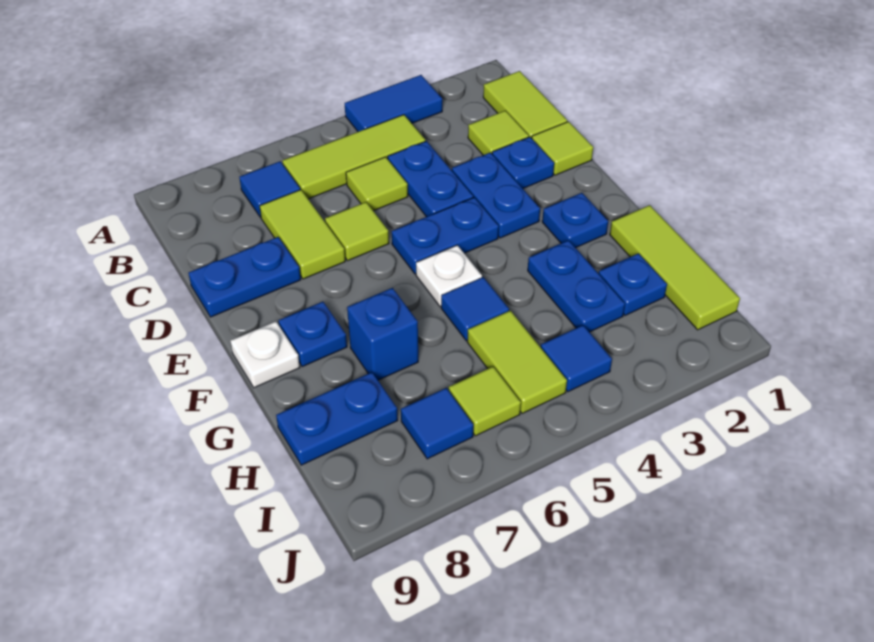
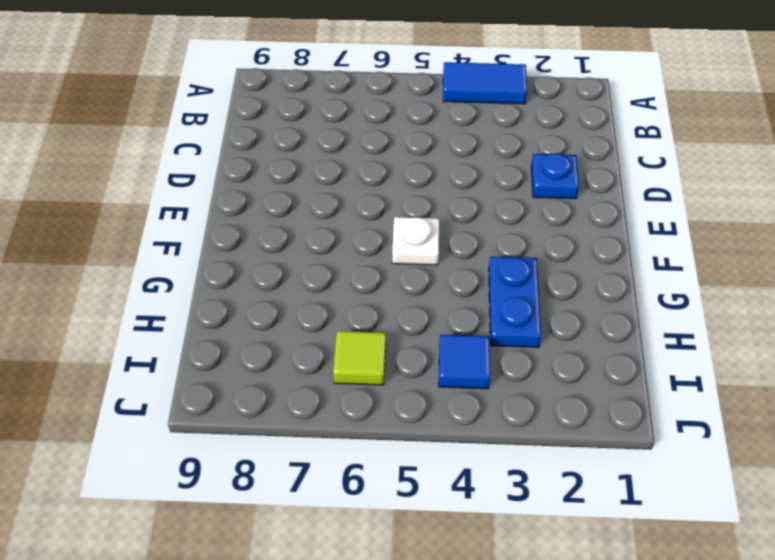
none -> lime tile B1:C1 level 1
none -> lime tile B4:B6 level 1
none -> blue tile B7 level 1

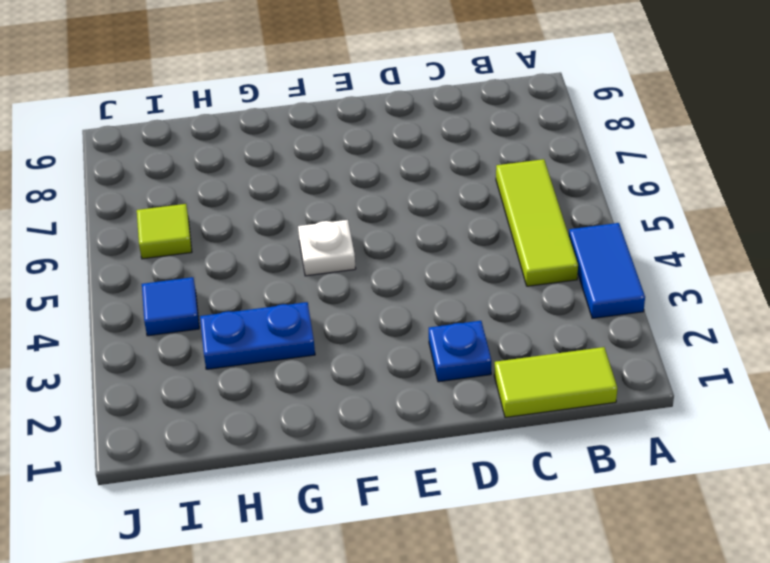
none -> blue tile B7 level 1
none -> lime tile C2 level 1
none -> blue plate C4:D4 level 1

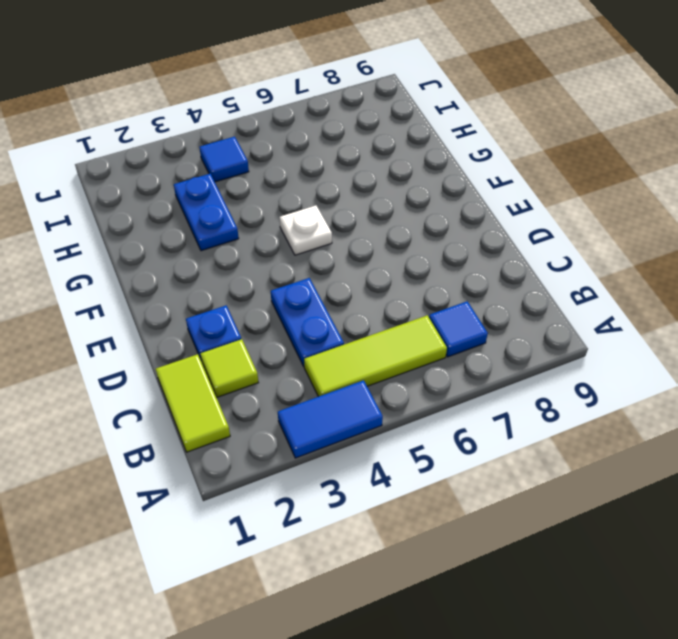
none -> lime tile C5 level 1
none -> lime tile C7:D7 level 1
none -> lime tile D1 level 1

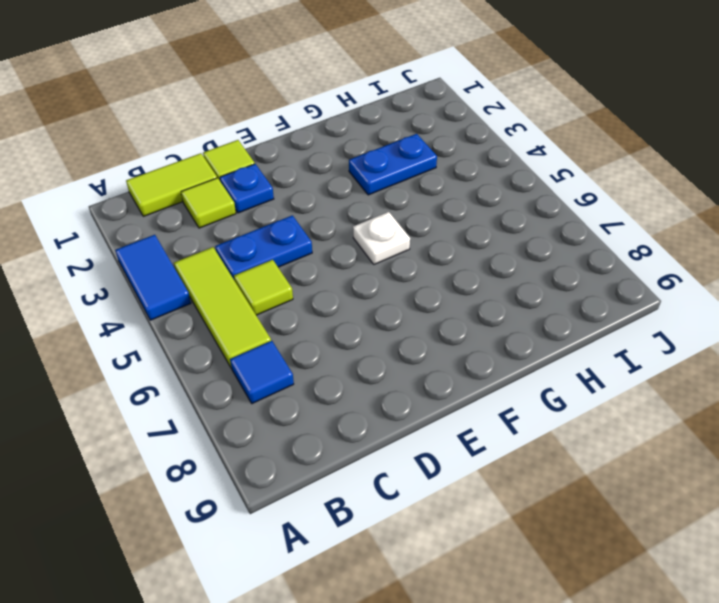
none -> lime tile C7:D7 level 1
none -> blue plate D3:E3 level 1
none -> lime tile D6 level 1

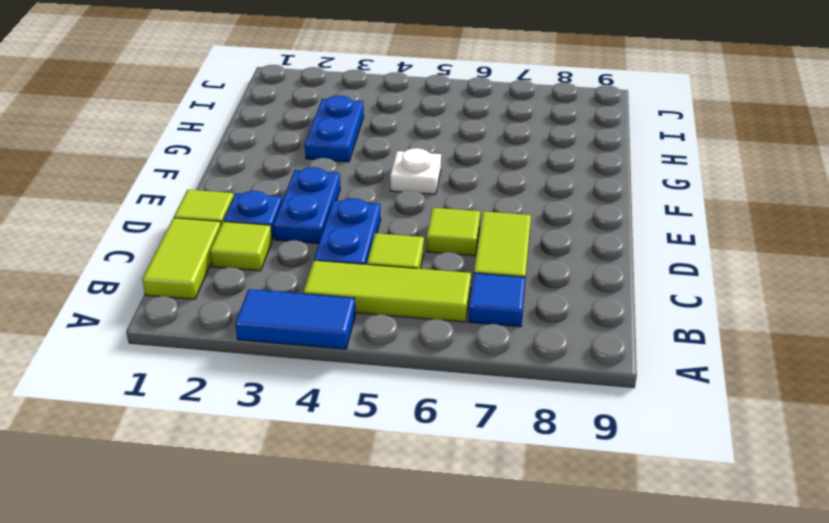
none -> blue plate D8:D9 level 1
none -> blue plate E4:E5 level 1
none -> blue plate F2 level 1

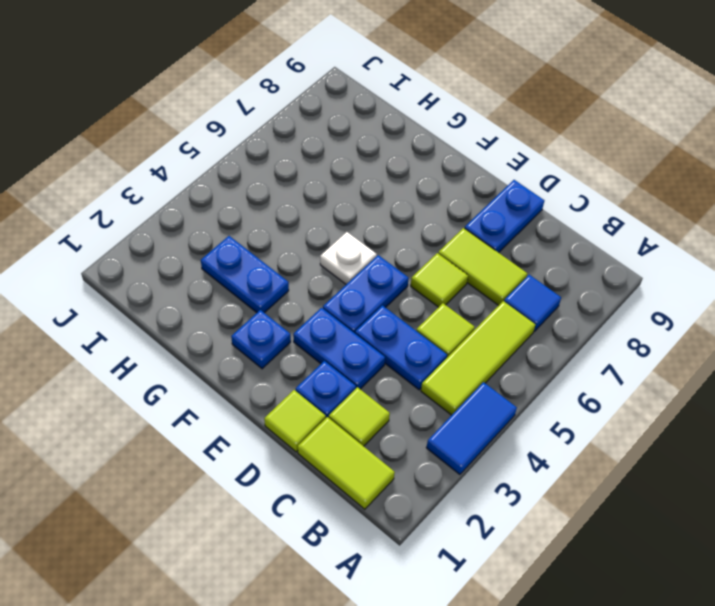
none -> blue plate F8 level 1
none -> white plate F9 level 1
none -> lime tile G1:I1 level 1

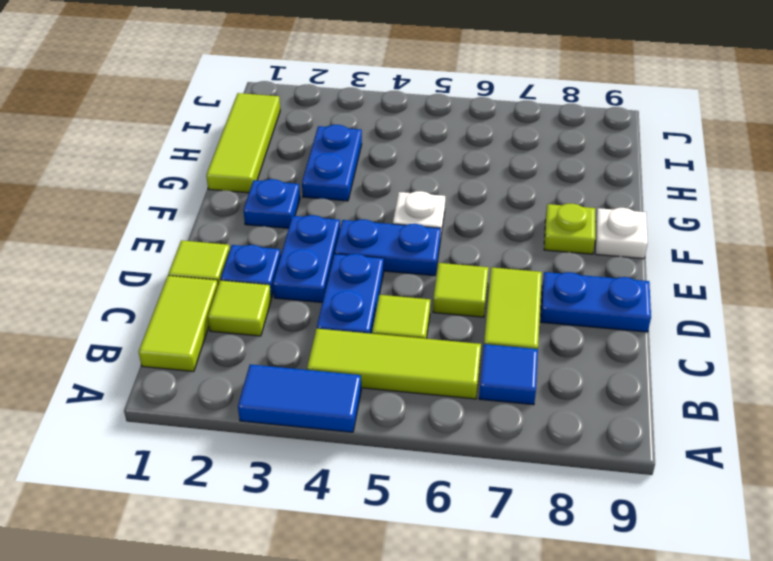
lime plate F8 level 1 -> blue plate F8 level 1
none -> blue tile G5 level 1
none -> blue brick G7 level 1
none -> blue plate H2 level 1

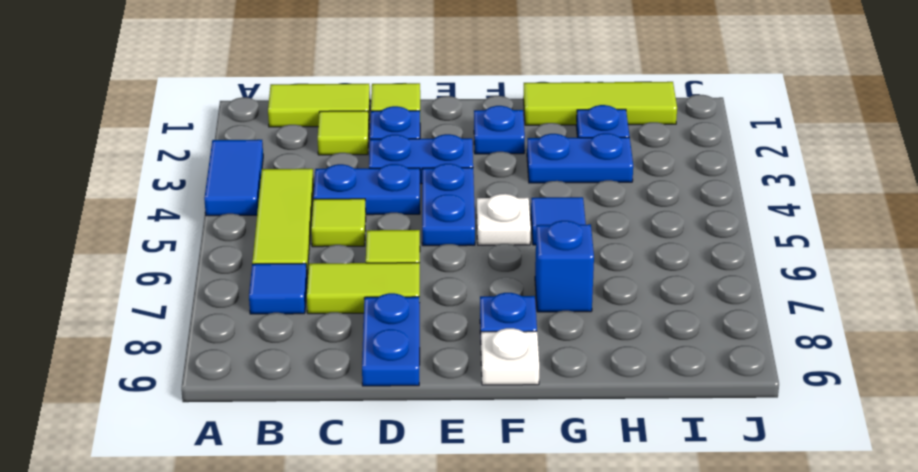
none -> lime tile H5:I5 level 1
none -> blue plate H8:H9 level 1
none -> blue tile I4 level 1

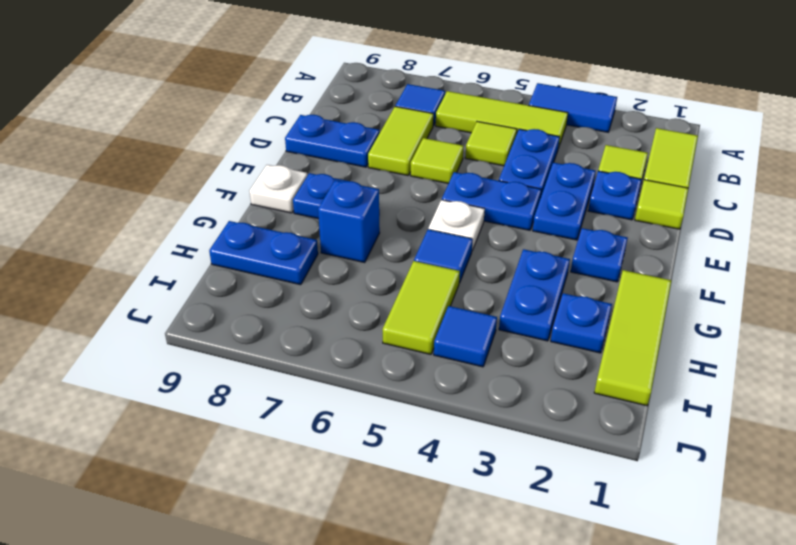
none -> lime tile I6 level 1
none -> blue tile I7 level 1

